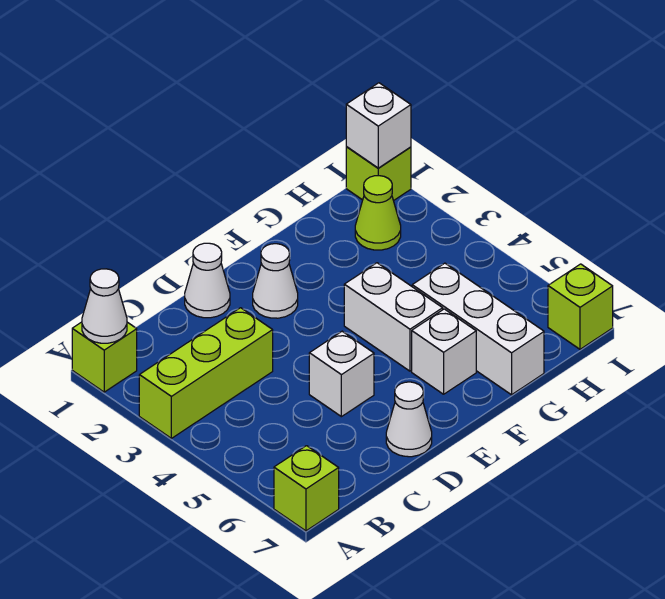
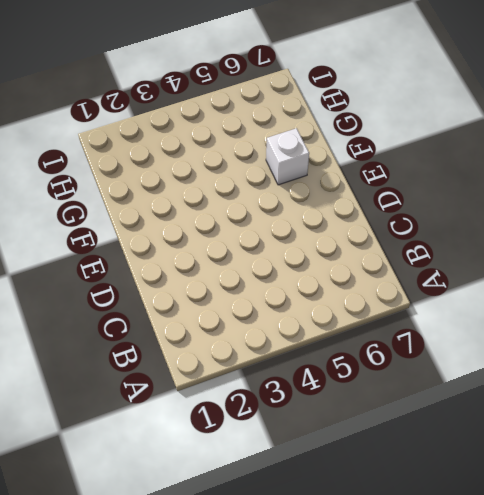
none -> lime brick A1 level 1
none -> lime brick A3:C3 level 1
none -> lime brick A7 level 1

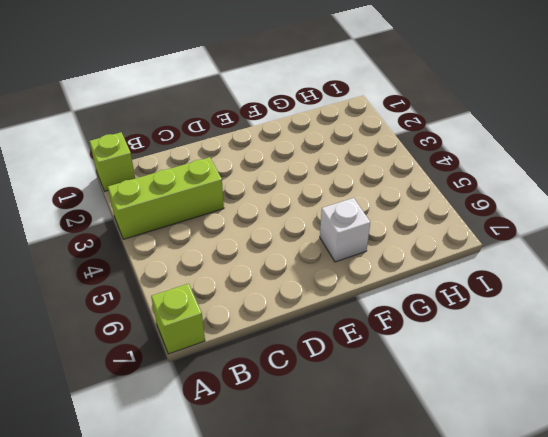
none -> white cone D1 level 1
none -> white brick D5 level 1
none -> white cone D7 level 1

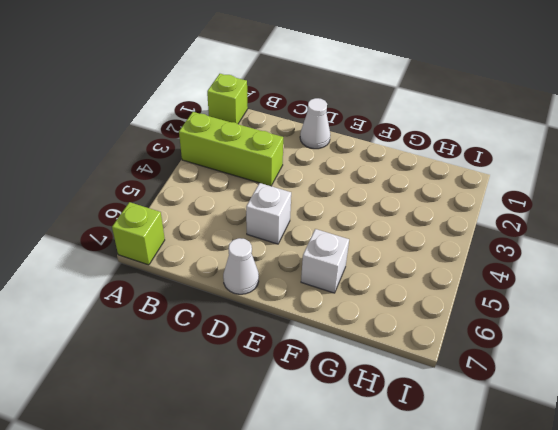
none -> white cone E2 level 1
none -> white brick F4:F5 level 1
none -> white brick G5:G7 level 1

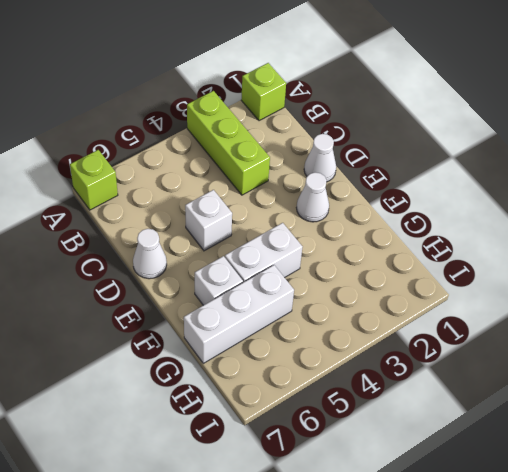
none -> lime cone H2 level 1
none -> lime brick I1 level 1
none -> lime brick I7 level 1

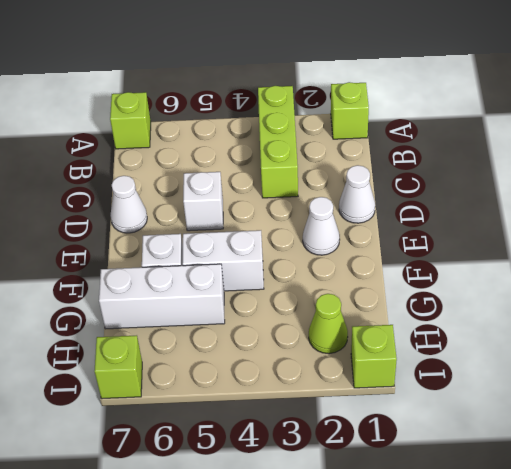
none -> white cone A1 level 2
none -> white brick I1 level 2

